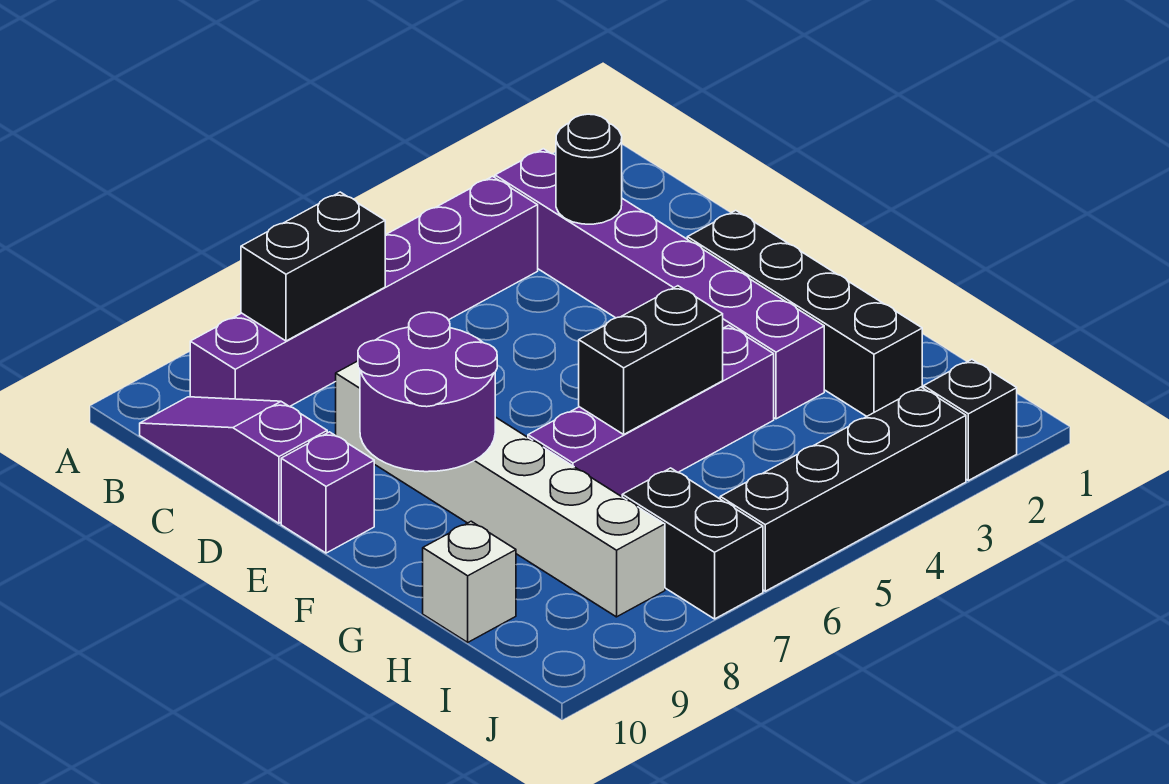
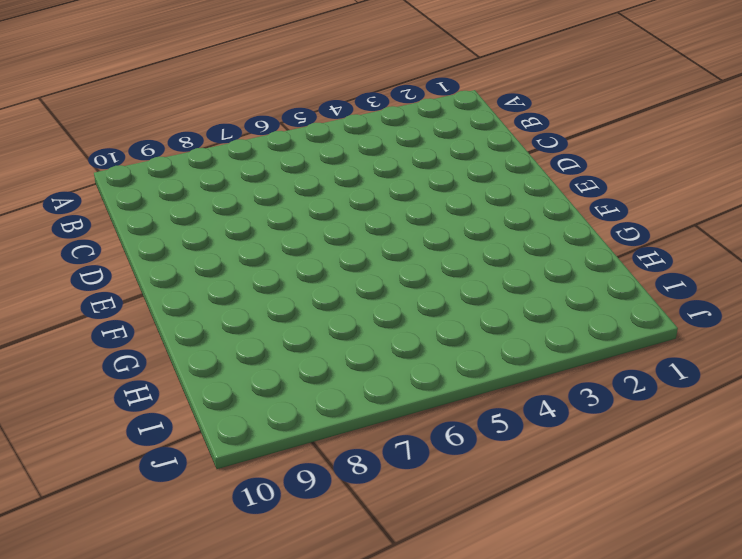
none -> purple brick B3:G3 level 1
none -> purple brick B4:B9 level 1
none -> purple slope B10:D10 level 1 top D

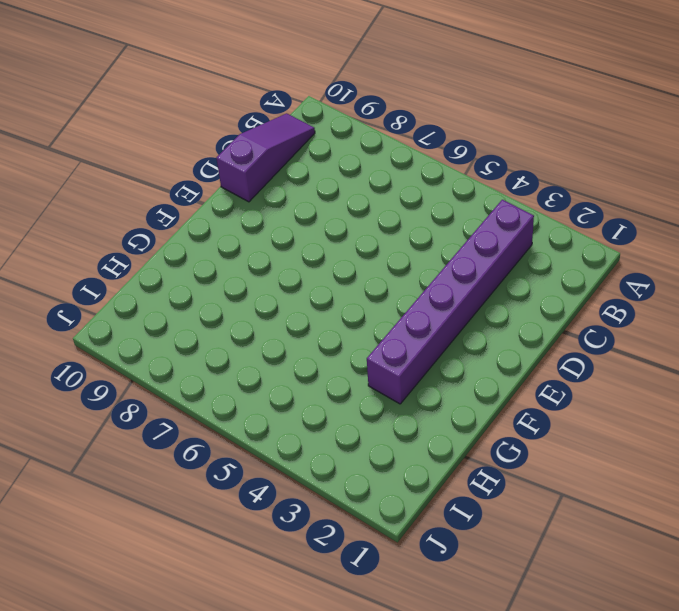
none -> purple brick B4:B9 level 1
none -> white brick D8:I8 level 1
none -> black brick E2:H2 level 1

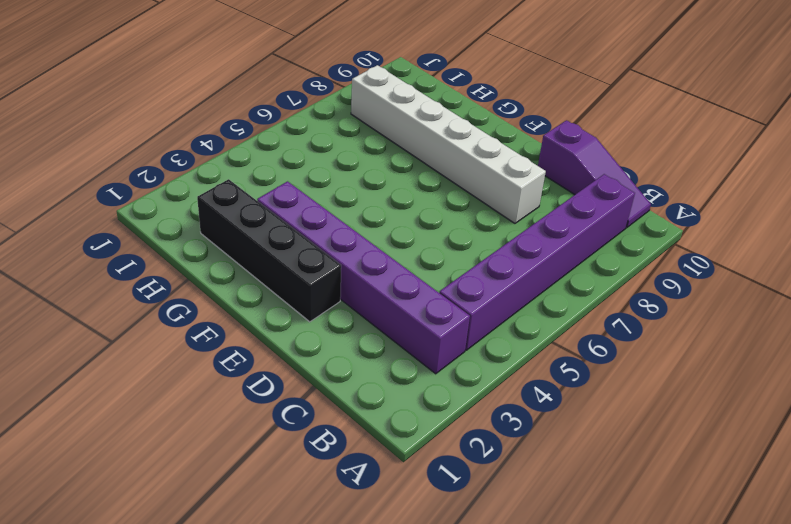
none -> purple brick E10 level 1
none -> purple brick G4:G7 level 1
none -> white brick H10 level 1

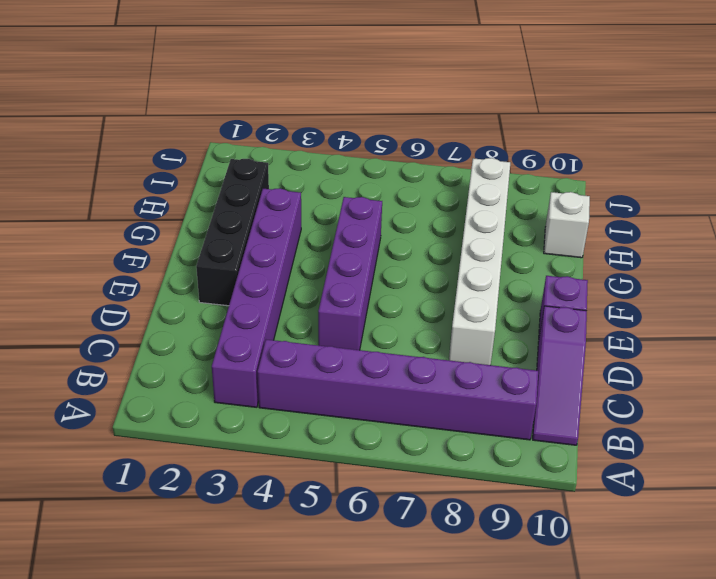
purple brick D5:G5 level 1 -> purple brick G4:G7 level 1
none -> black brick I7:J7 level 1
none -> black brick J2 level 1
none -> black brick J3:J6 level 1

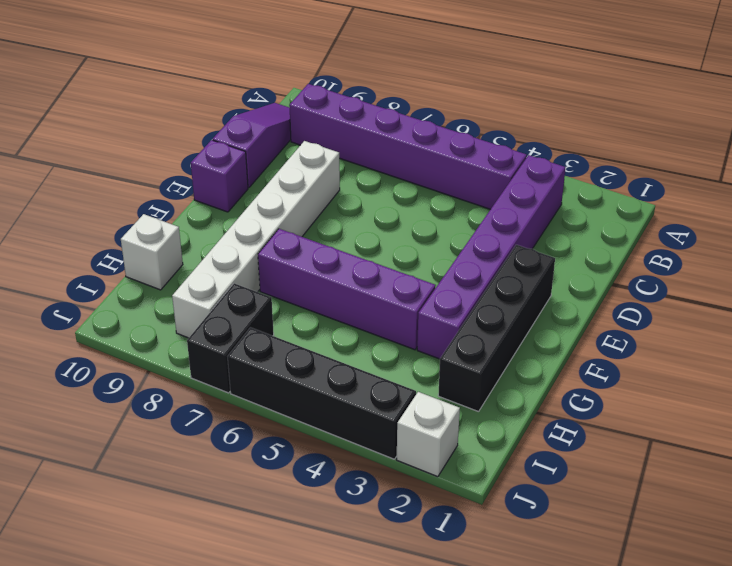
white brick J2 level 1 -> black brick J2 level 1
none -> black brick B7:B8 level 2
none -> black round brick C3 level 2
none -> purple round brick E8:F9 level 2

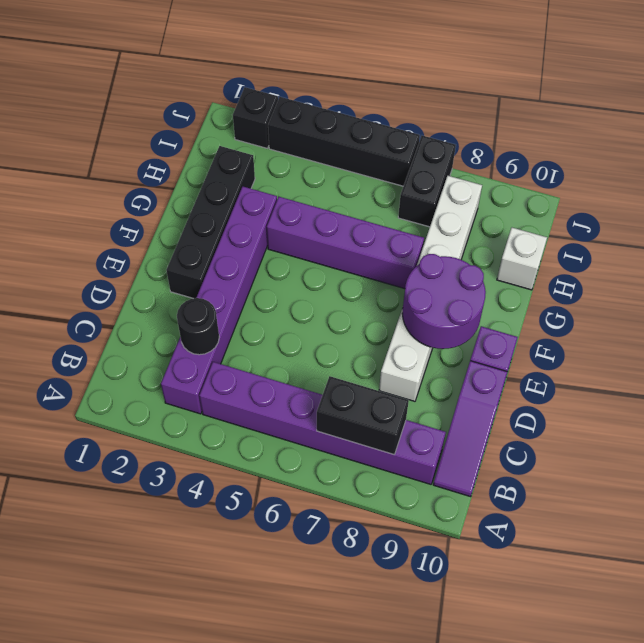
none -> black brick G5:G6 level 2

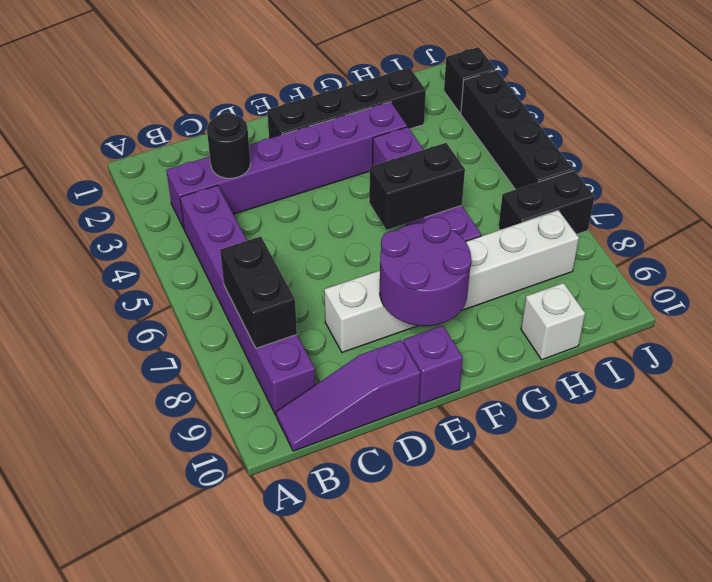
black brick F6:G6 level 2 -> black brick G5:G6 level 2

